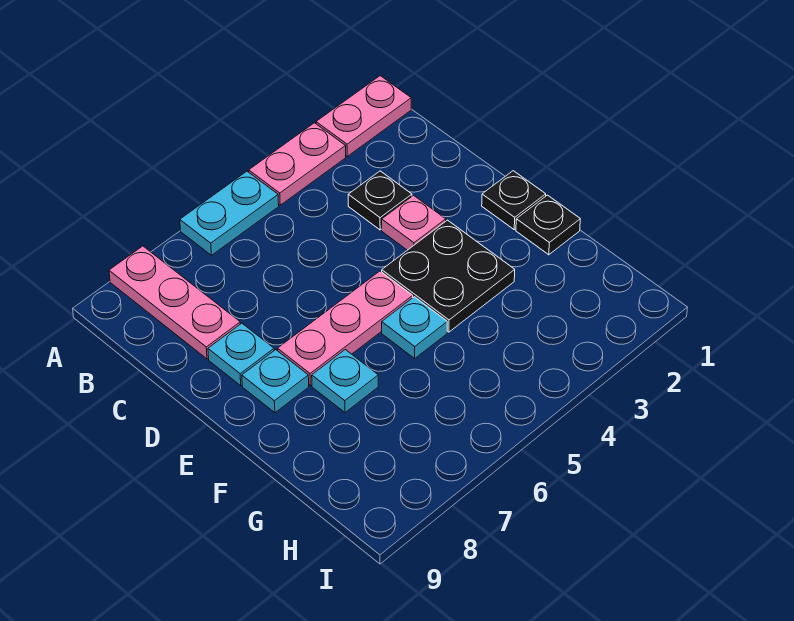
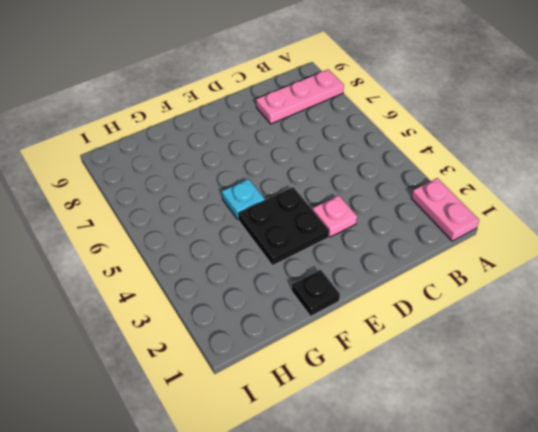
none -> pink plate A3:A4 level 1
none -> cyan plate A5:A6 level 1
none -> black plate C3 level 1

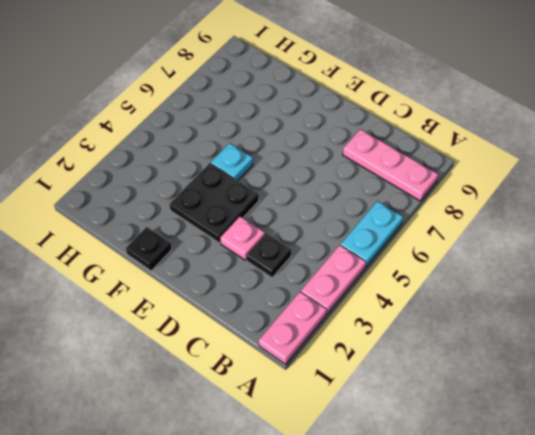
none -> cyan plate D8 level 1
none -> black plate E1 level 1
none -> pink plate E5:E7 level 1

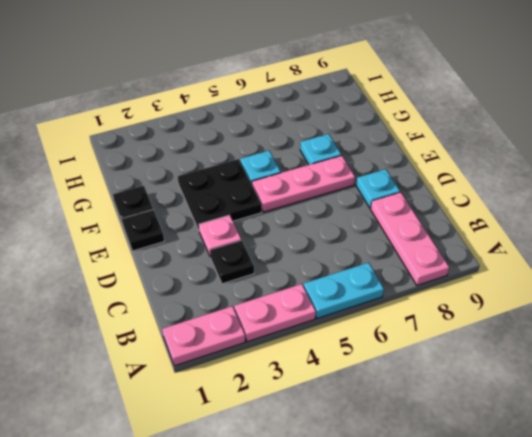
none -> cyan plate E8 level 1

